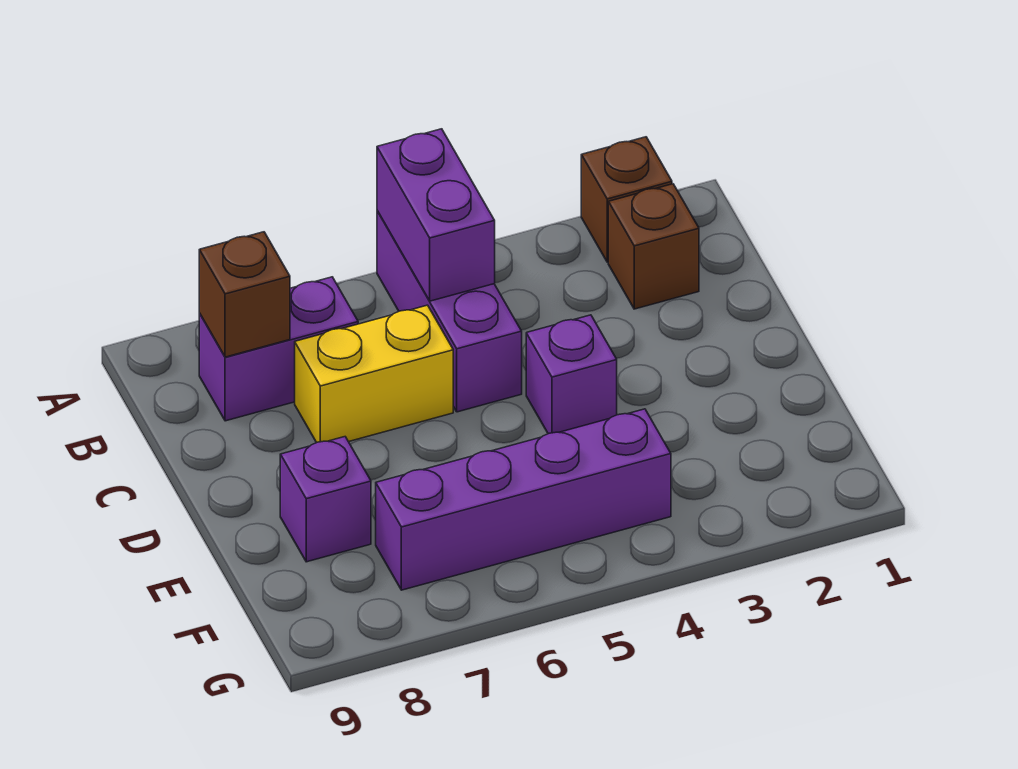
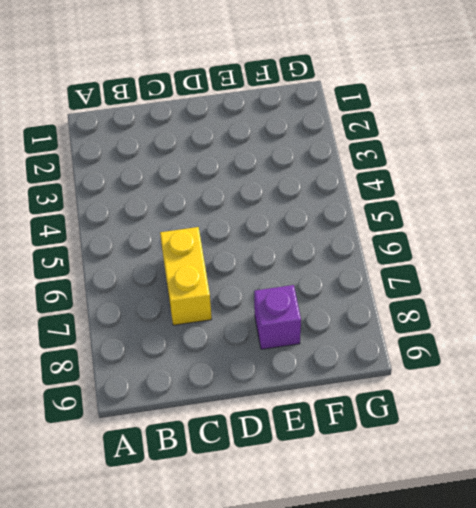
none -> brown brick A2 level 1
none -> purple brick A5:C5 level 1

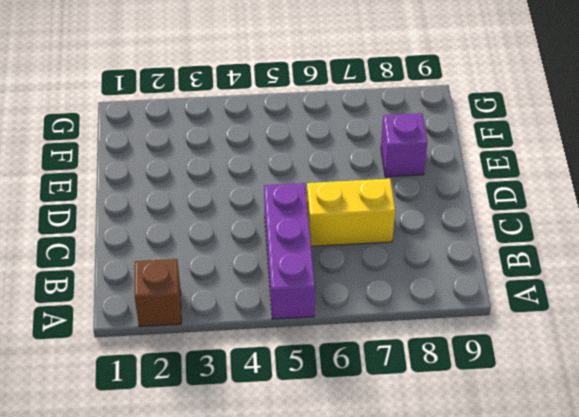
none -> brown brick B2 level 1
none -> purple brick B7:B8 level 1

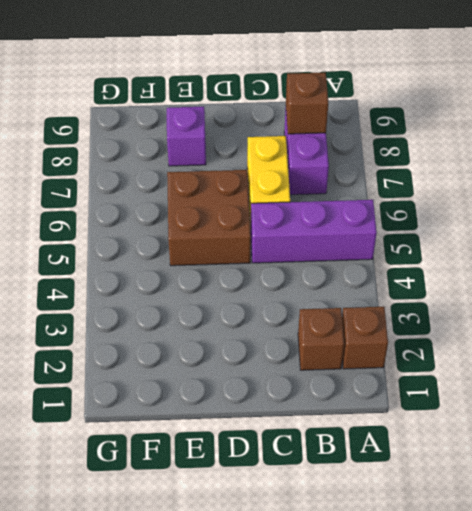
brown brick D5:E6 level 1 -> none
none -> purple brick D4 level 1
none -> purple brick F4:F7 level 1

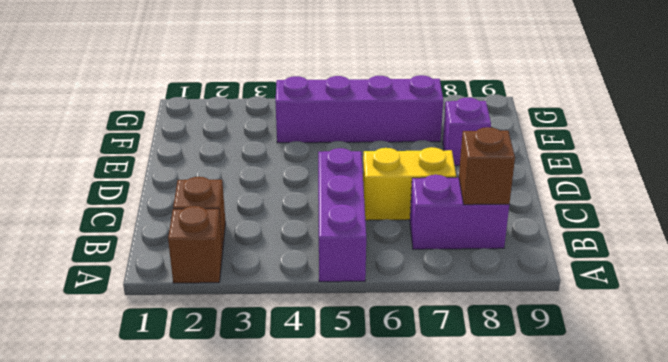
none -> purple brick D4 level 1
none -> purple brick A5:B5 level 2

